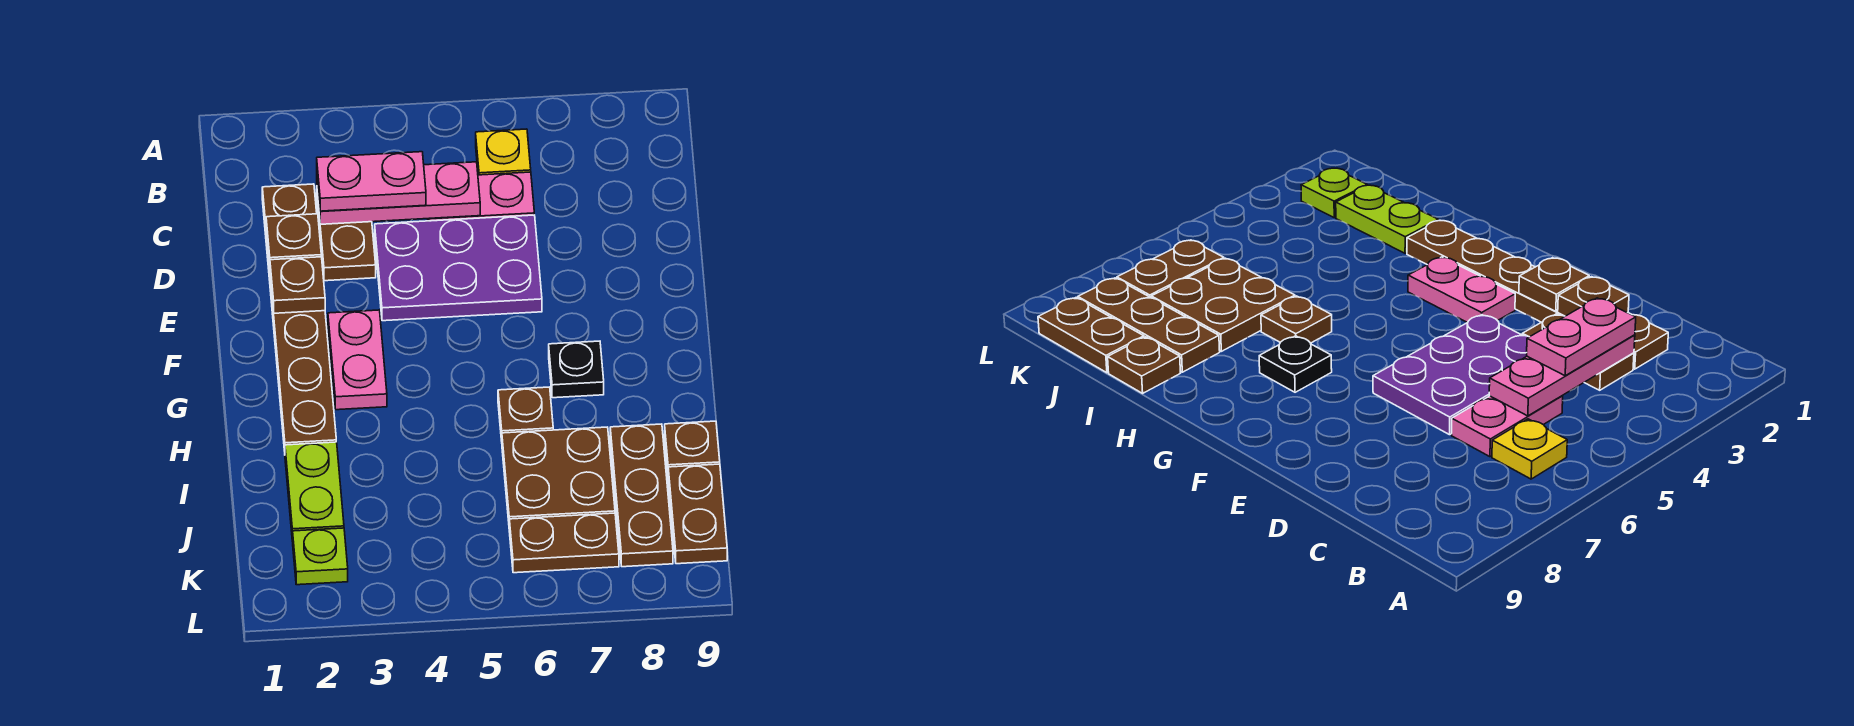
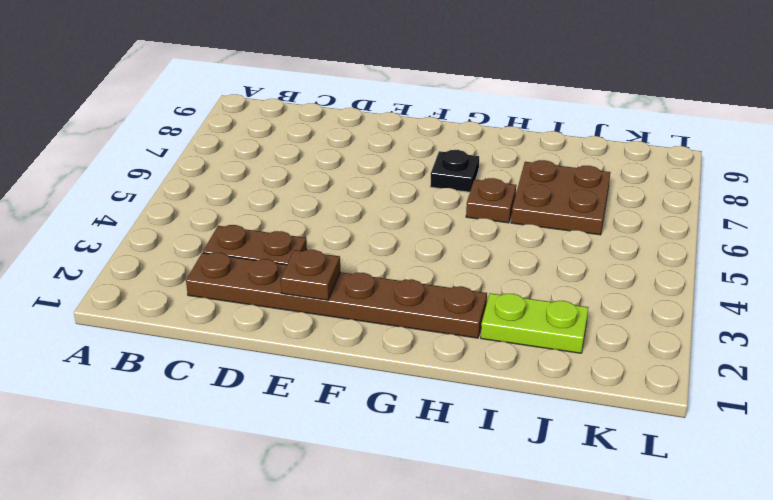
none -> yellow plate B6 level 1
none -> pink plate C5:C6 level 1
none -> purple plate D4:E6 level 1

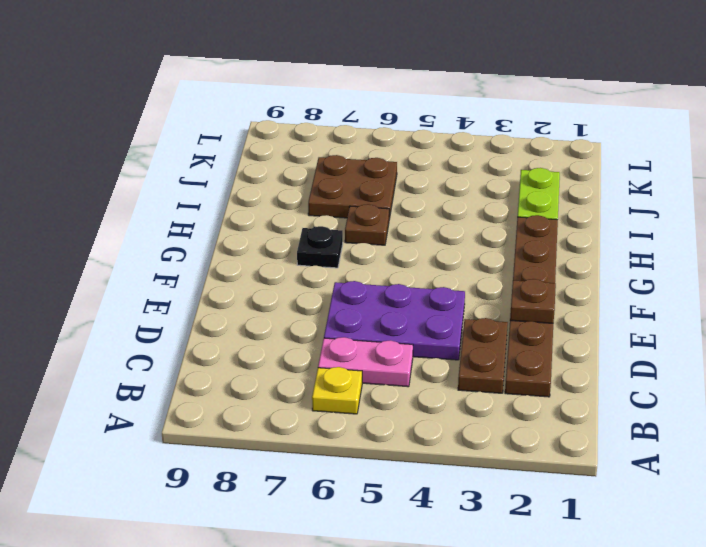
none -> pink plate F3:G3 level 1
none -> brown plate I8:K8 level 1
none -> brown plate I9 level 1

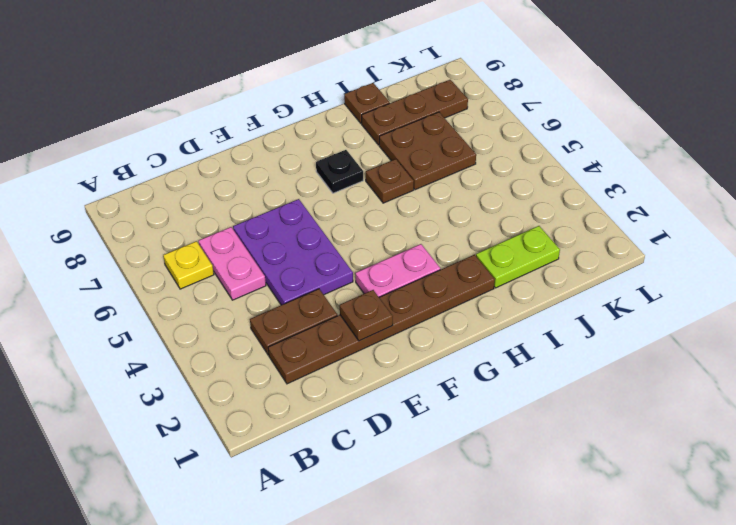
none -> brown plate J9:K9 level 1
none -> lime plate K2 level 1
none -> brown plate K6:K7 level 1

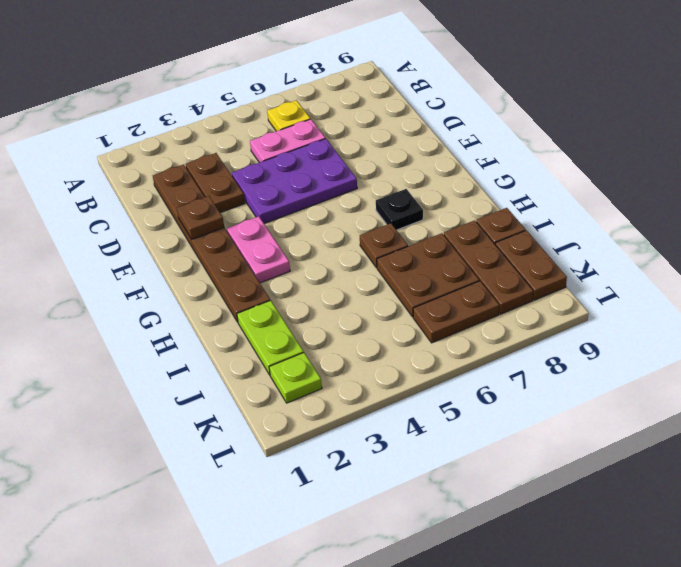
none -> pink plate C3:C5 level 2
none -> brown plate D2 level 2
none -> pink plate C3:C4 level 3

